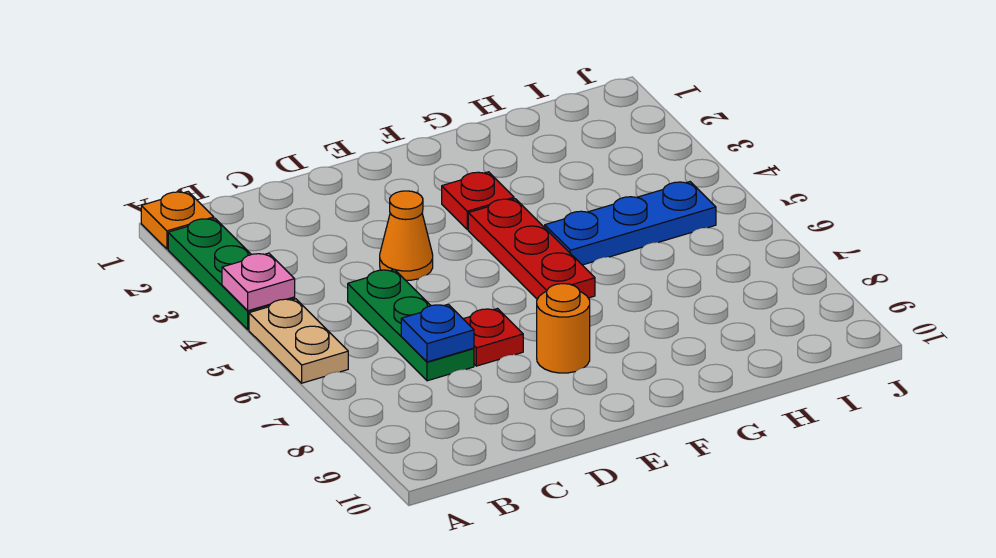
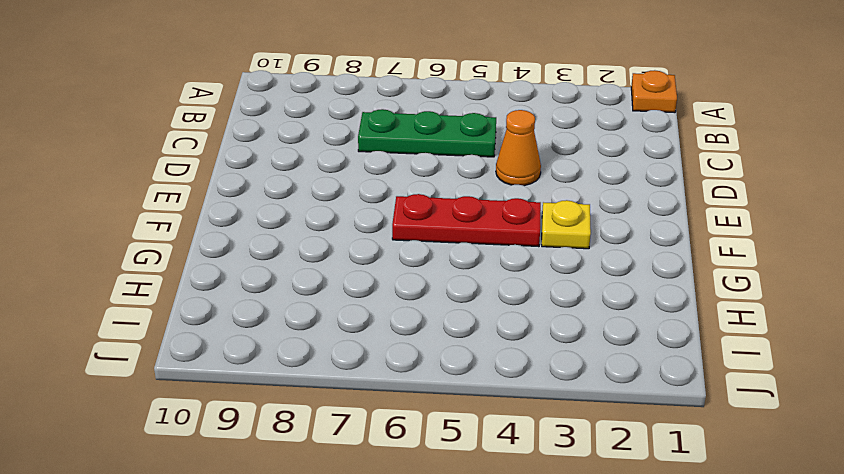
yellow plate F3 level 1 -> red plate F3 level 1
none -> green plate A2:A4 level 1
none -> tan plate A5:A6 level 1
none -> red plate D7 level 1

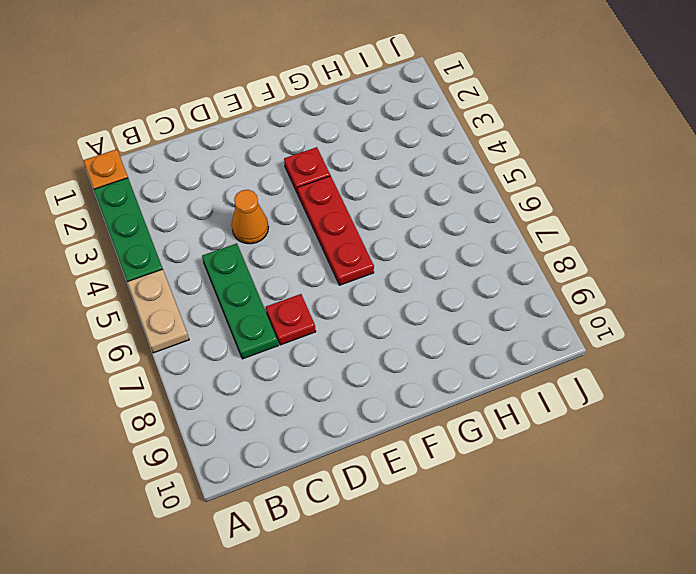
none -> orange round brick E8 level 1
none -> blue plate G5:I5 level 1
none -> pink plate A4 level 2

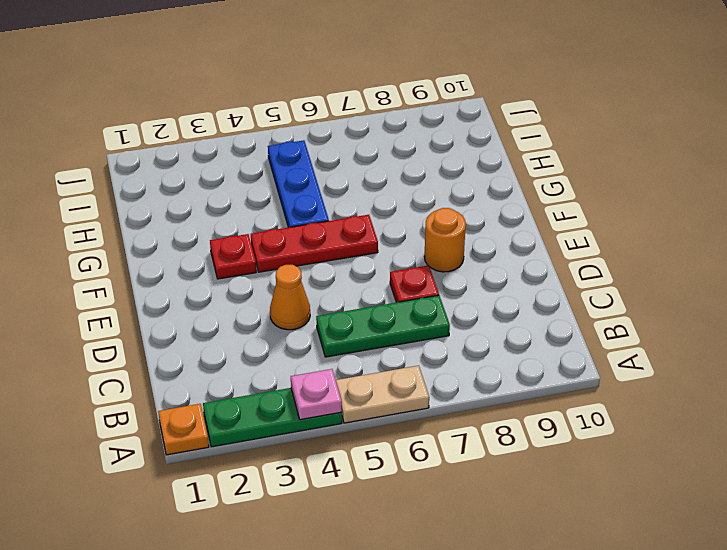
none -> blue plate C7 level 2

